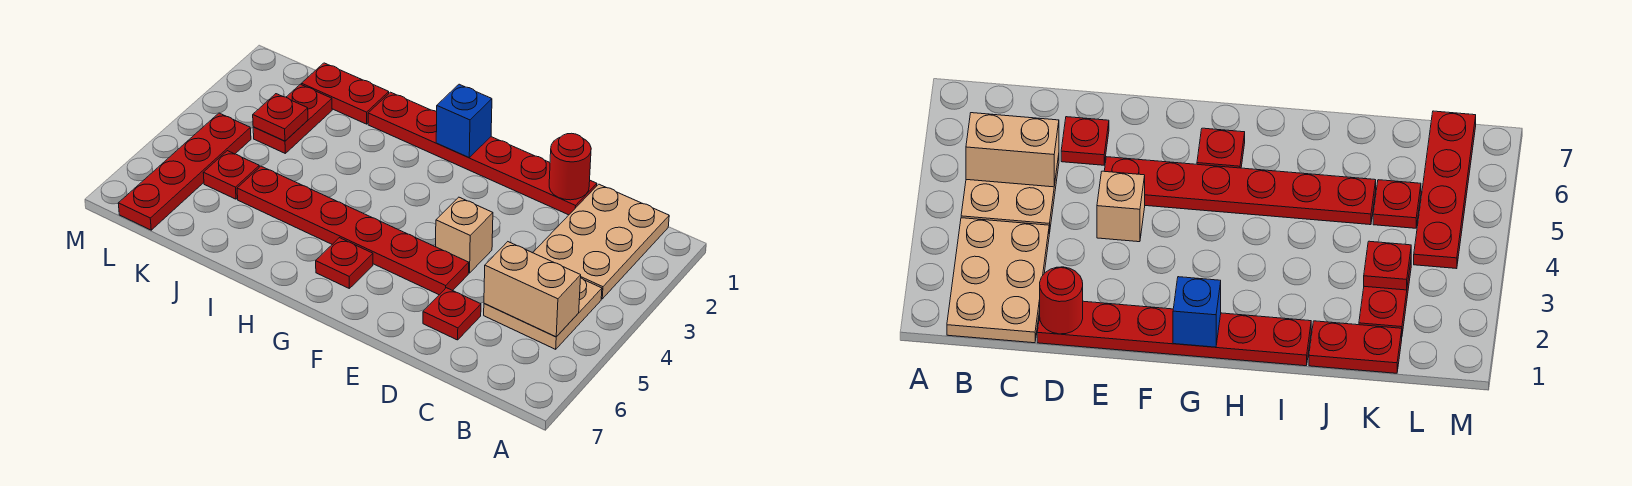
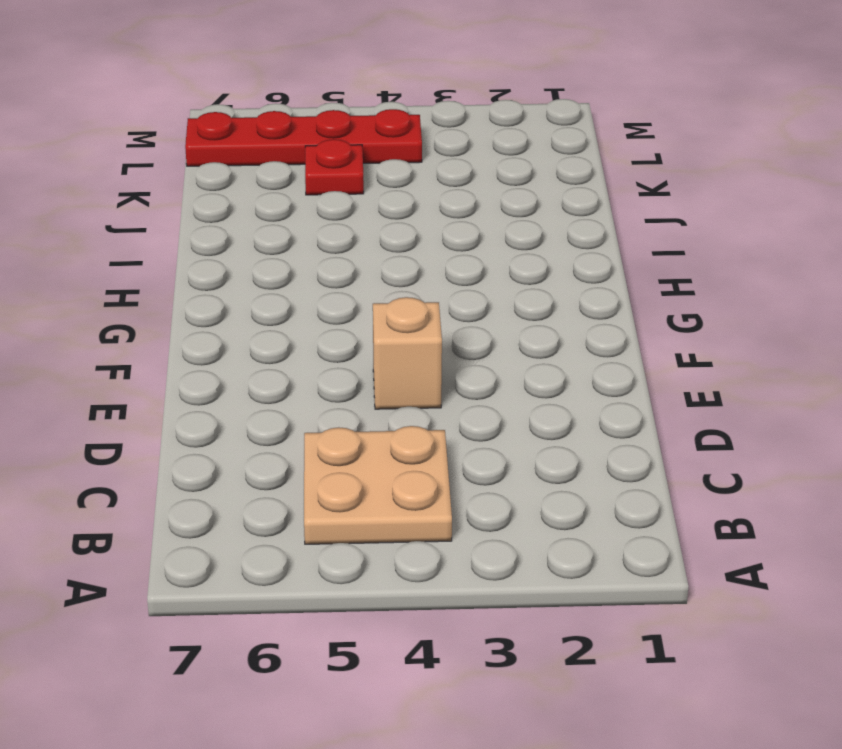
none -> tan plate B1:C3 level 1
none -> red plate D1:I1 level 1
none -> red plate D6 level 1

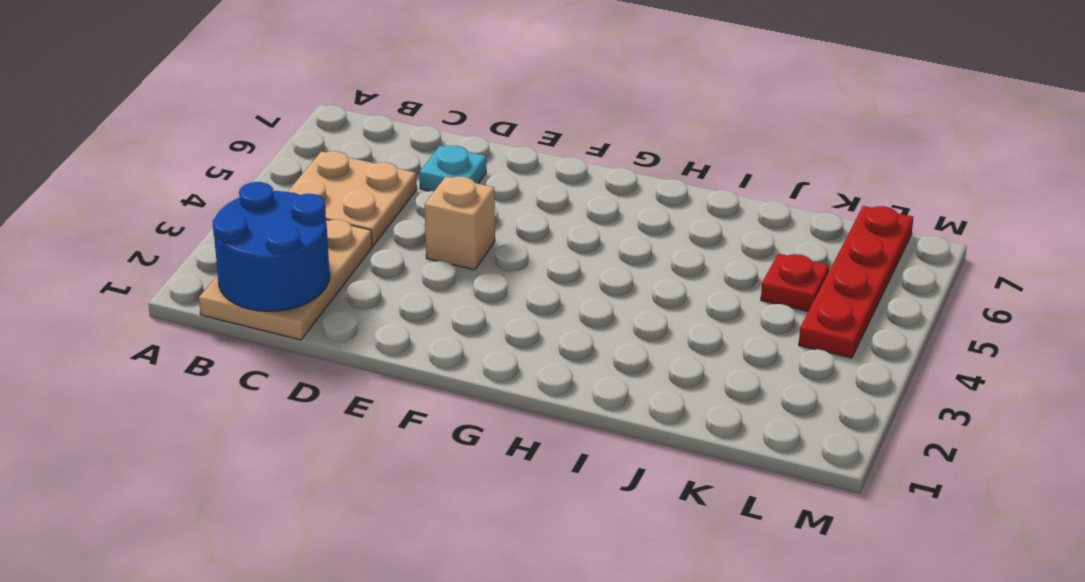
blue round brick B1:C2 level 2 -> none
cyan plate D6 level 1 -> red plate D6 level 1
none -> red plate D1:I1 level 1
none -> red plate E5:J5 level 1
none -> red plate G6 level 1

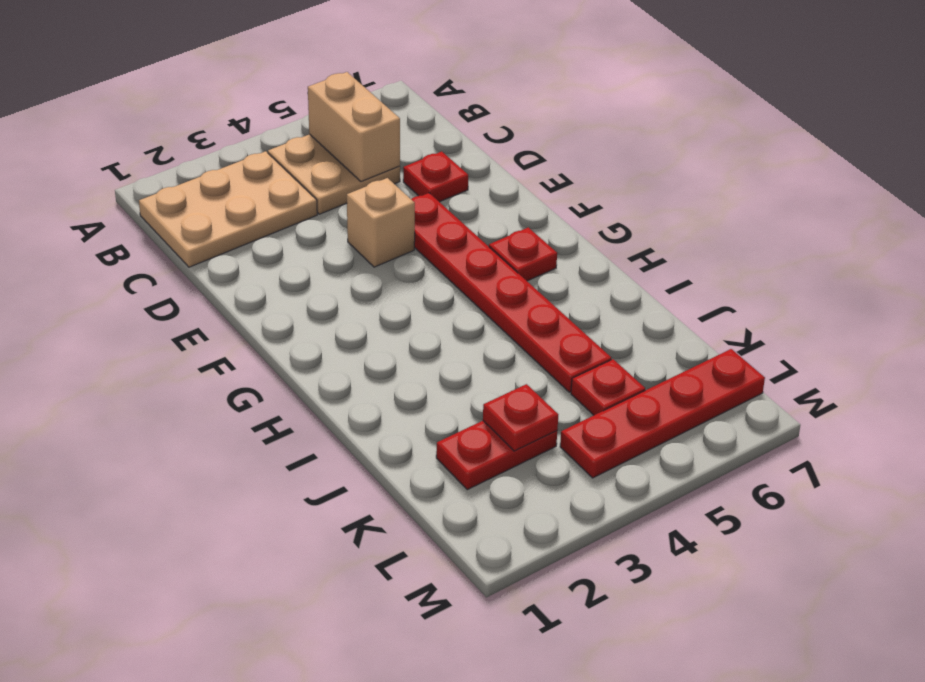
none -> red plate D1:I1 level 1
none -> red plate J1:K1 level 1
none -> red round brick D1 level 2

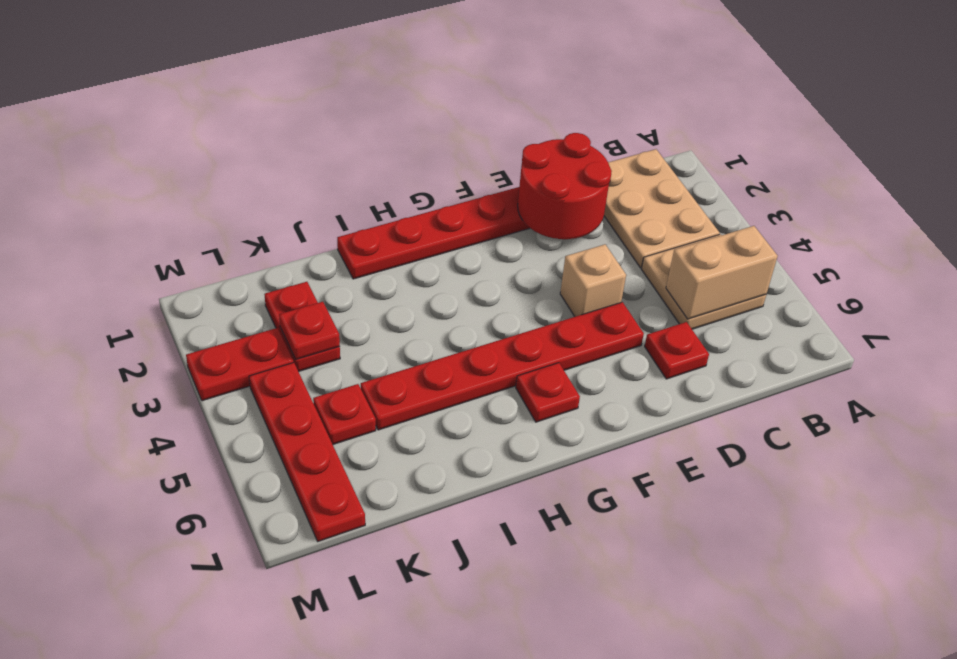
red round brick D1:E2 level 2 -> red round brick D1 level 2
red plate L3:M3 level 1 -> red plate J1:K1 level 1
none -> blue brick G1 level 2

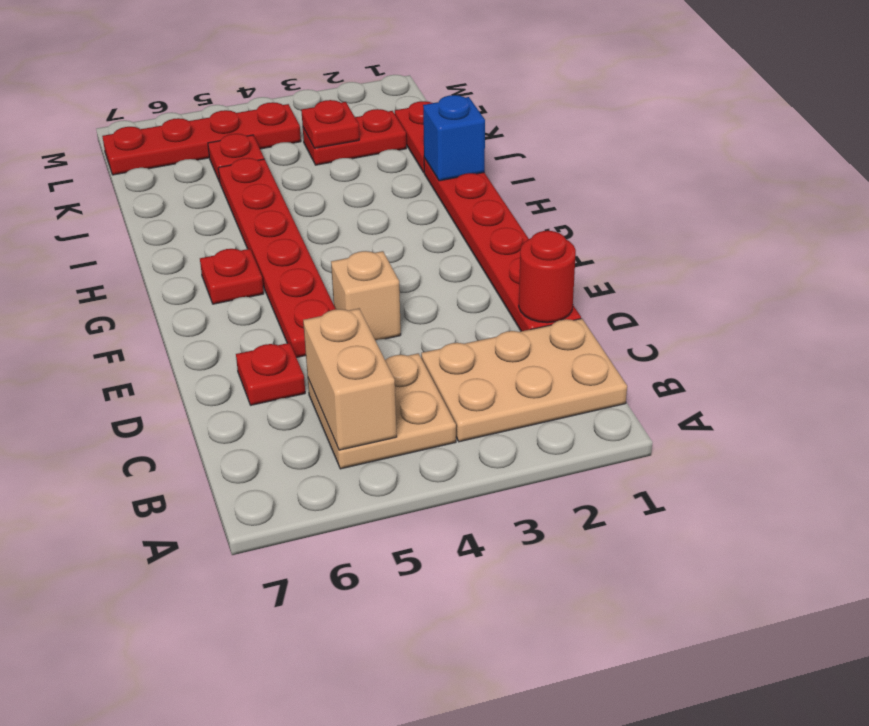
blue brick I1 level 2 -> blue brick G1 level 2

